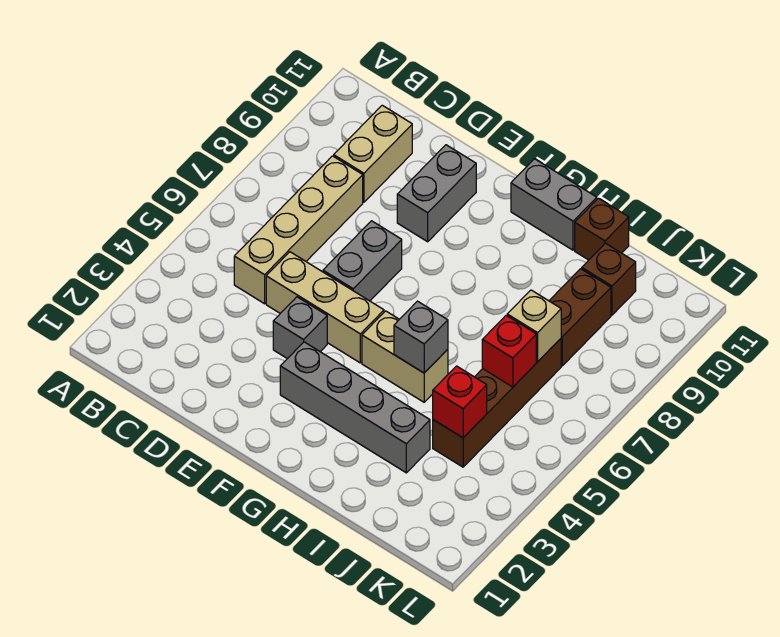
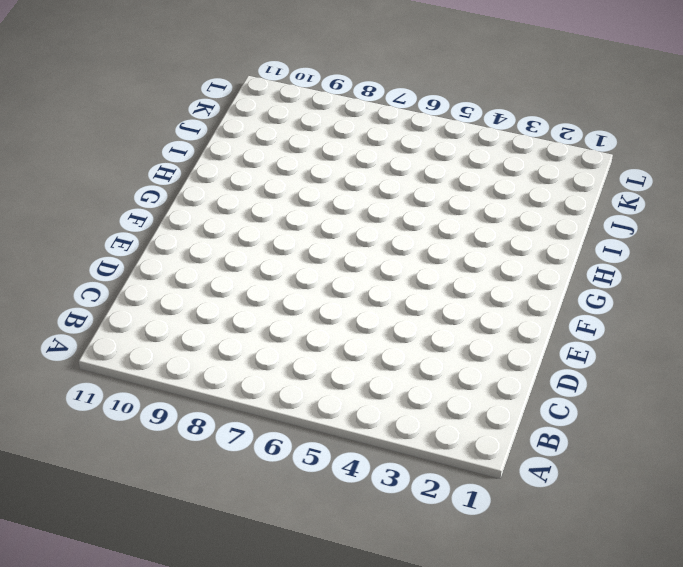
none -> tan brick C5:C8 level 1
none -> tan brick C9:C10 level 1
none -> tan brick D5:F5 level 1

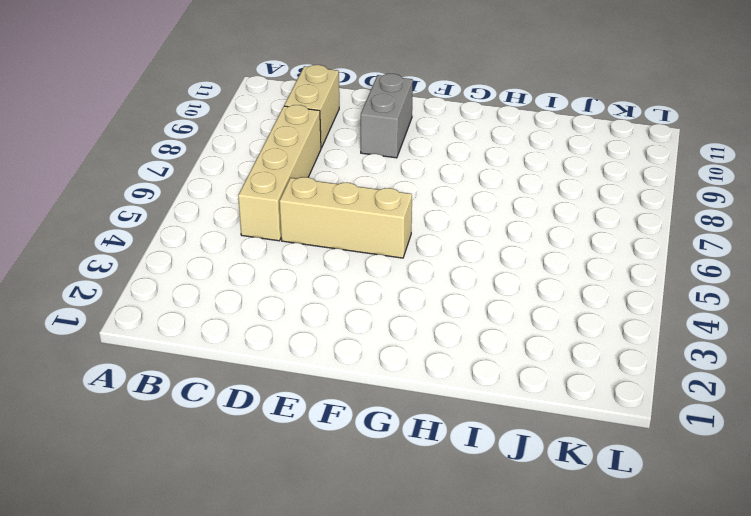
none -> grey brick E4 level 1
none -> grey brick E6:E7 level 1
none -> grey brick F3:I3 level 1

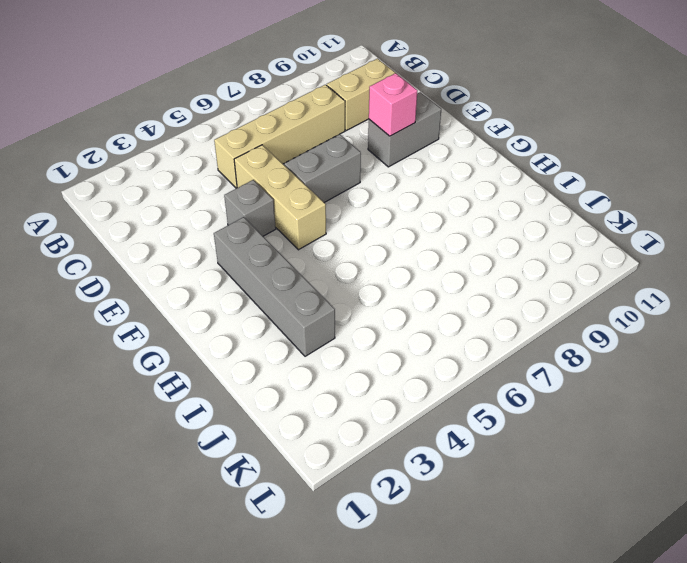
pink brick E9 level 2 -> none
none -> tan brick G5:H5 level 1
none -> grey brick G11:H11 level 1
none -> brown brick I11 level 1

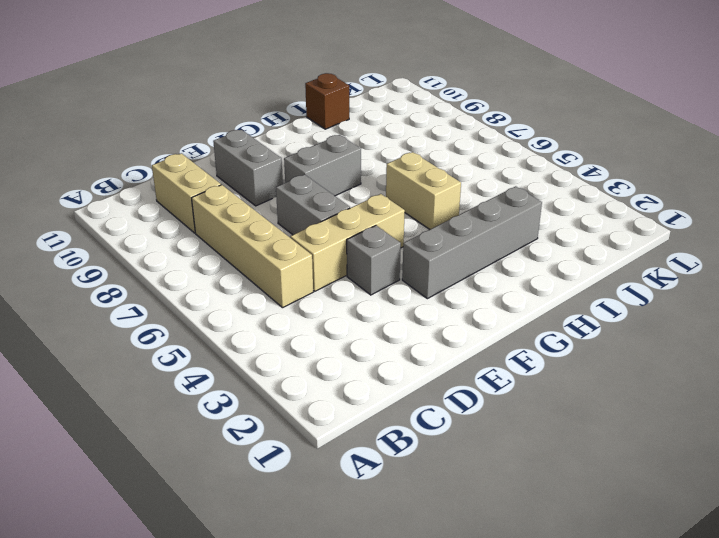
grey brick F8:G8 level 1 -> grey brick G11:H11 level 1
tan brick H5:H6 level 1 -> tan brick G5:H5 level 1
none -> brown brick J4:J7 level 1
none -> brown brick J8:J9 level 1
none -> brown brick J10 level 1

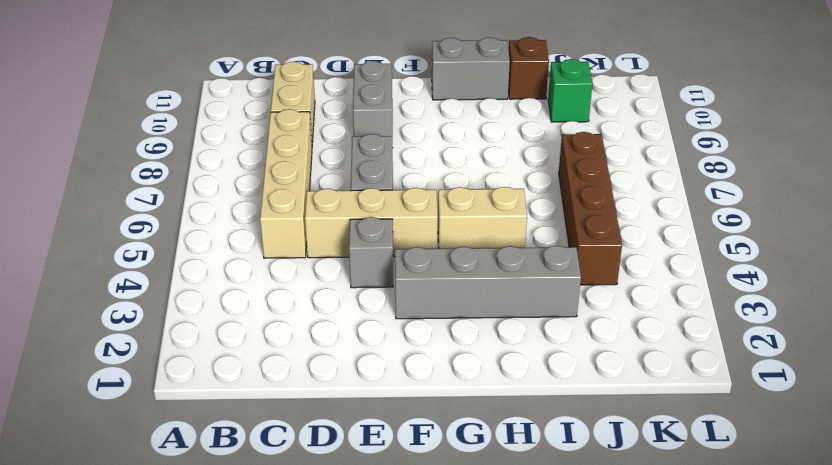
green brick J10 level 1 -> brown brick J10 level 1
none -> brown brick J8:J9 level 1
none -> grey brick H5 level 2
none -> red brick J4 level 2

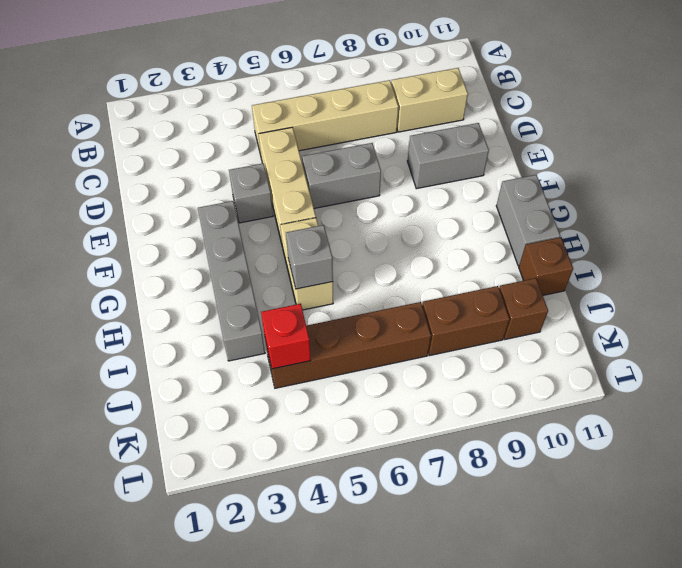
none -> red brick J6 level 2
none -> tan brick J7 level 2

